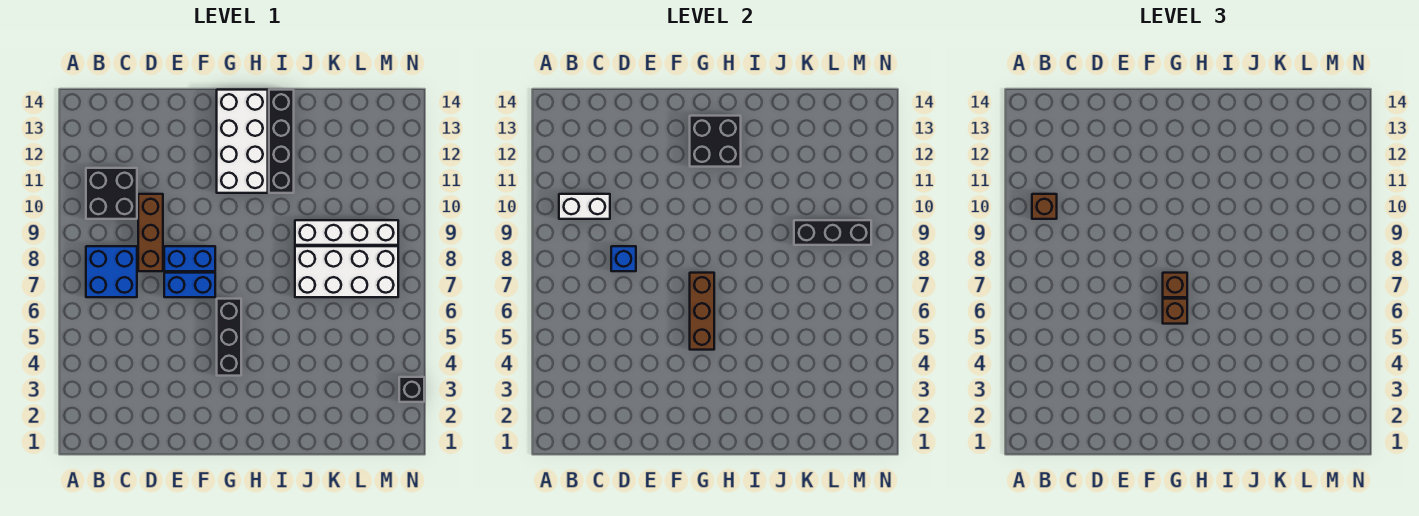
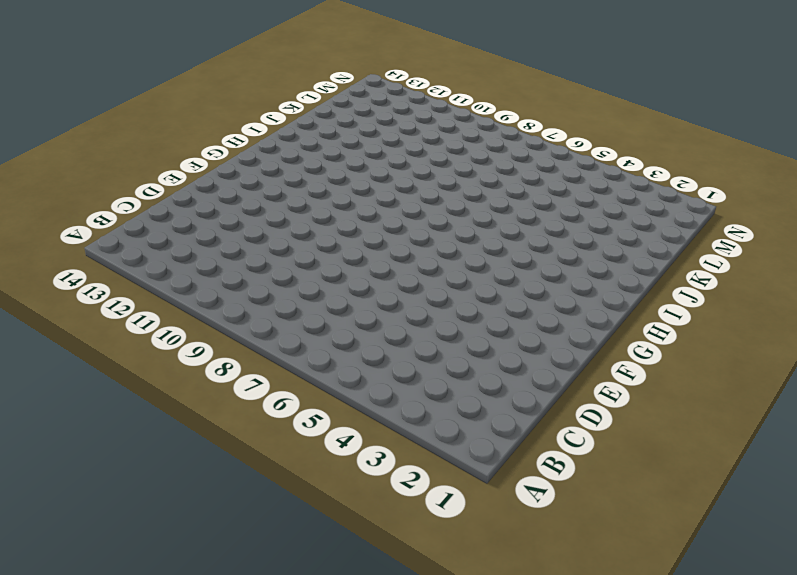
none -> blue brick B7:C8 level 1
none -> black brick B10:C11 level 1
none -> brown brick D8:D10 level 1

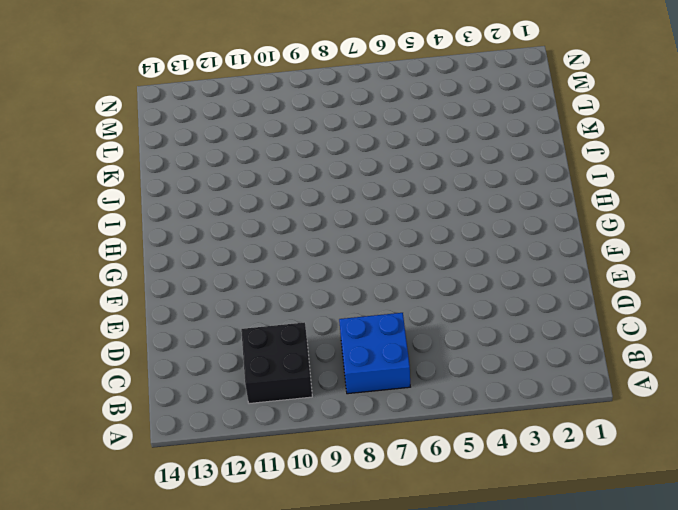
none -> brown brick D8:D10 level 1
none -> blue brick E7:F7 level 1
none -> blue brick E8:F8 level 1

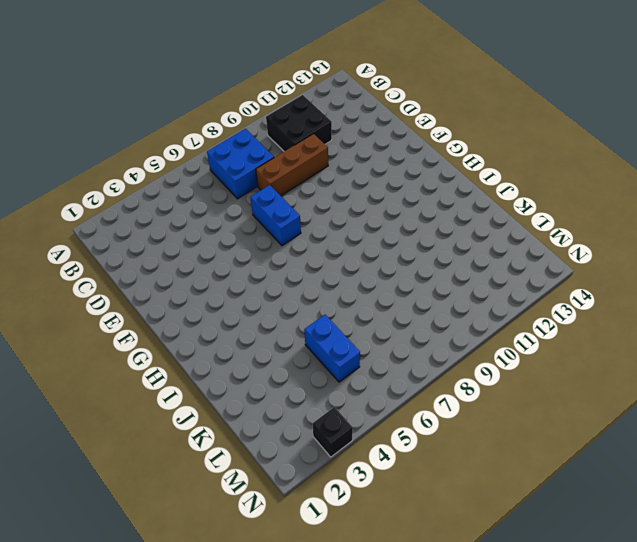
blue brick K5:L5 level 1 -> blue brick E8:F8 level 1
none -> black brick G4:G6 level 1
none -> white brick G11:H14 level 1
none -> black brick I11:I14 level 1

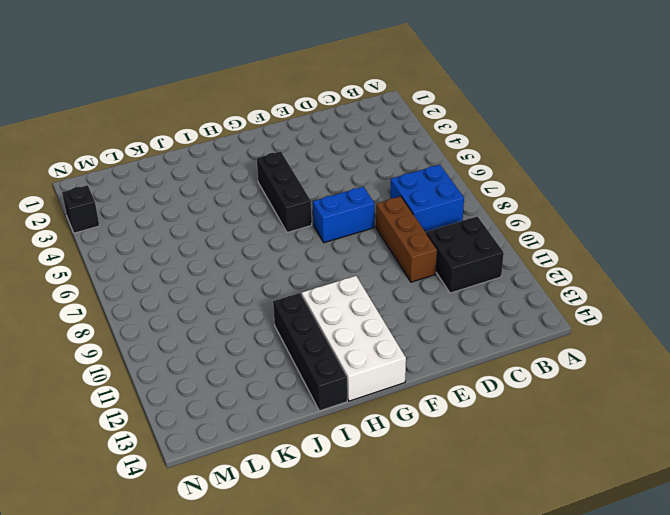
none -> blue brick E8:F8 level 1
none -> white brick J7:M8 level 1
none -> white brick J9:M9 level 1

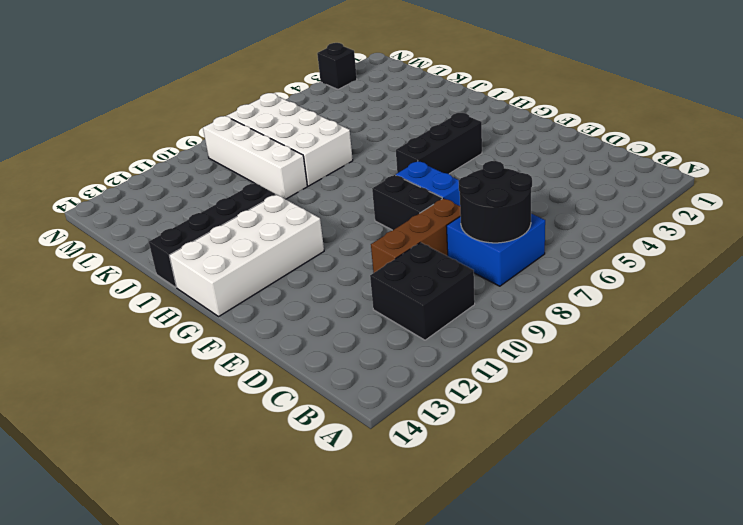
black round brick B7:C8 level 2 -> none
black brick E8:F8 level 1 -> blue brick E8:F8 level 1
none -> white brick B10:C10 level 2
none -> blue brick D8 level 2
none -> brown brick G5:G7 level 2

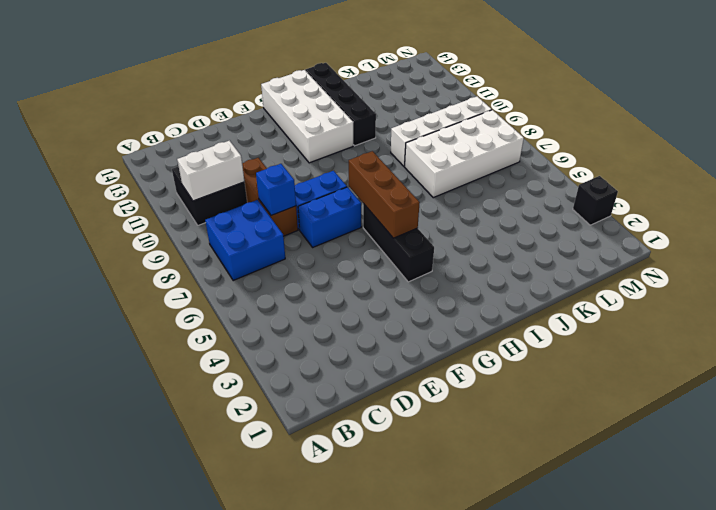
none -> black brick G12:H13 level 2
none -> black brick K9:M9 level 2
none -> brown brick B10 level 3

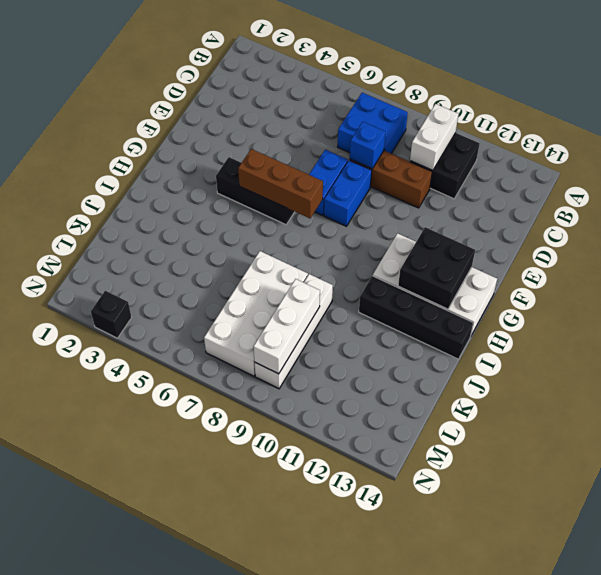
white brick K9:M9 level 2 -> black brick K9:M9 level 2
none -> brown brick B10 level 3
none -> brown brick G6 level 3
none -> brown brick G7 level 3

